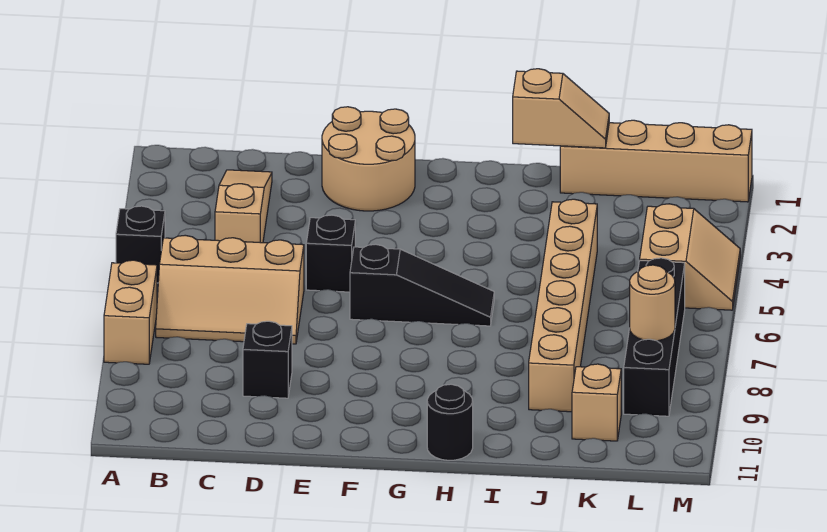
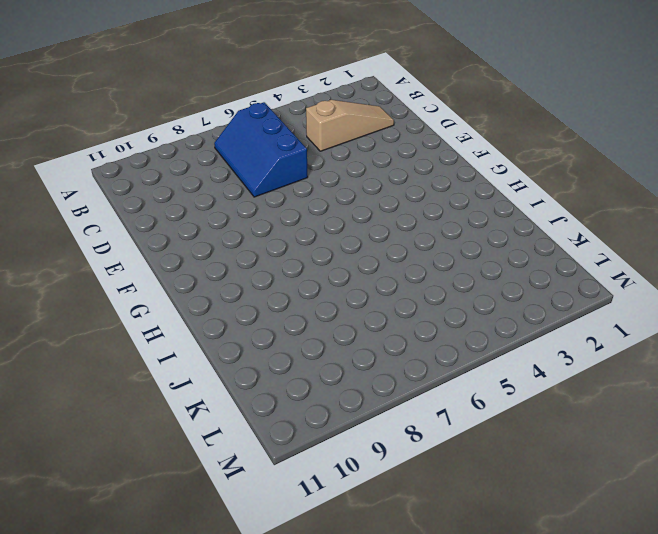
blue slope B6:D7 level 1 top 6 -> tan slope B6:D7 level 1 top 6
none -> black brick A5 level 1
none -> tan brick A7:A8 level 1
none -> black brick D9 level 1

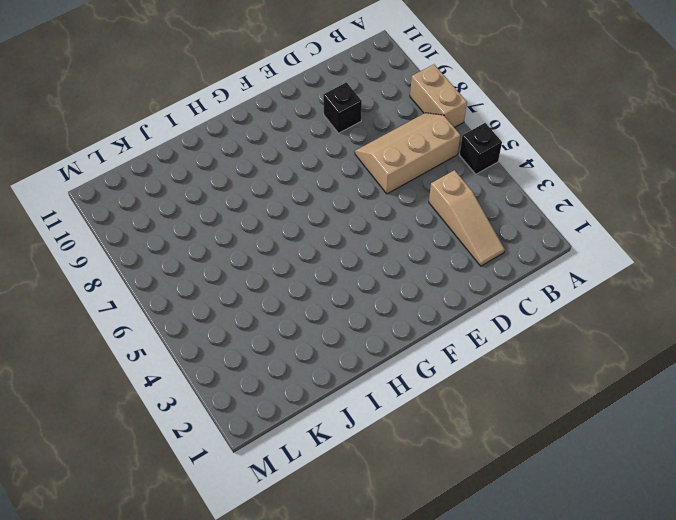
none -> tan round brick E1:F2 level 1
none -> black brick E5 level 1
none -> black slope F6:H6 level 1 top F

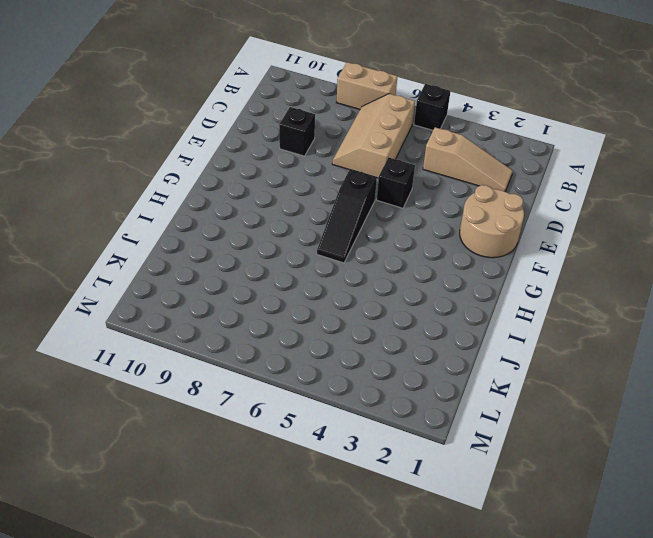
none -> black round brick H11 level 1
none -> tan brick J1:M1 level 1
none -> tan brick J4:J9 level 1

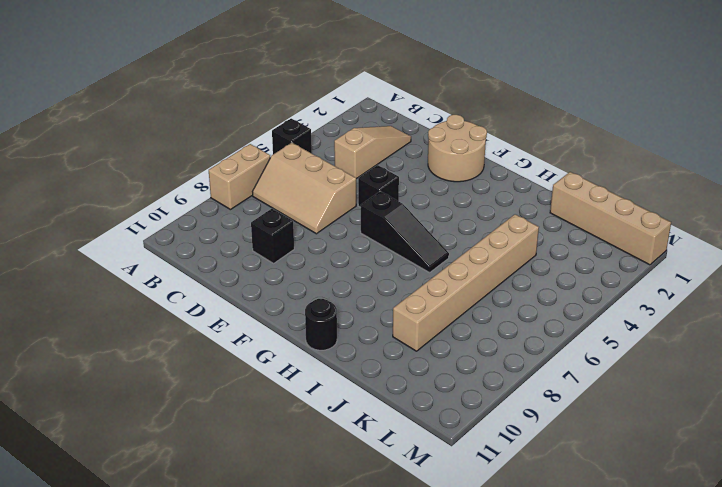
none -> tan brick K10 level 1
none -> tan slope L4:M5 level 1 top L
none -> black brick L6:L9 level 1

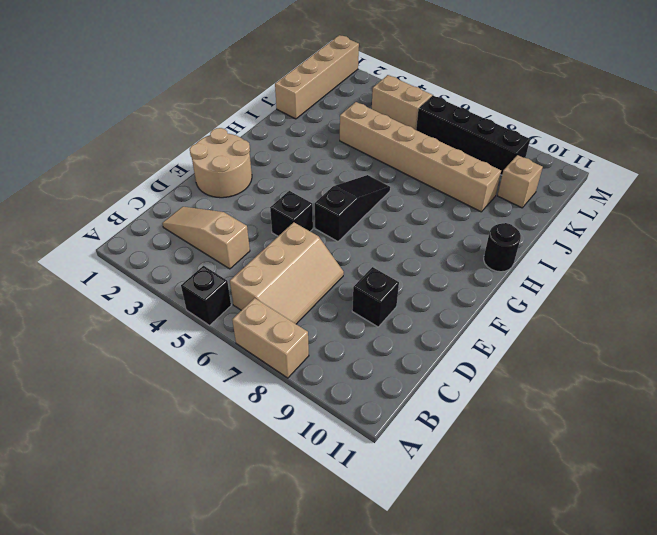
none -> tan slope I1:J1 level 2 top I
none -> tan round brick L8 level 2

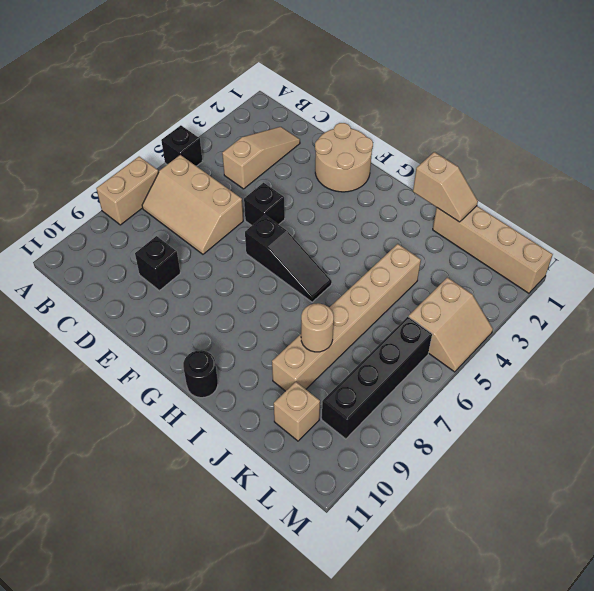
tan round brick J8 level 2 -> tan round brick L8 level 2

